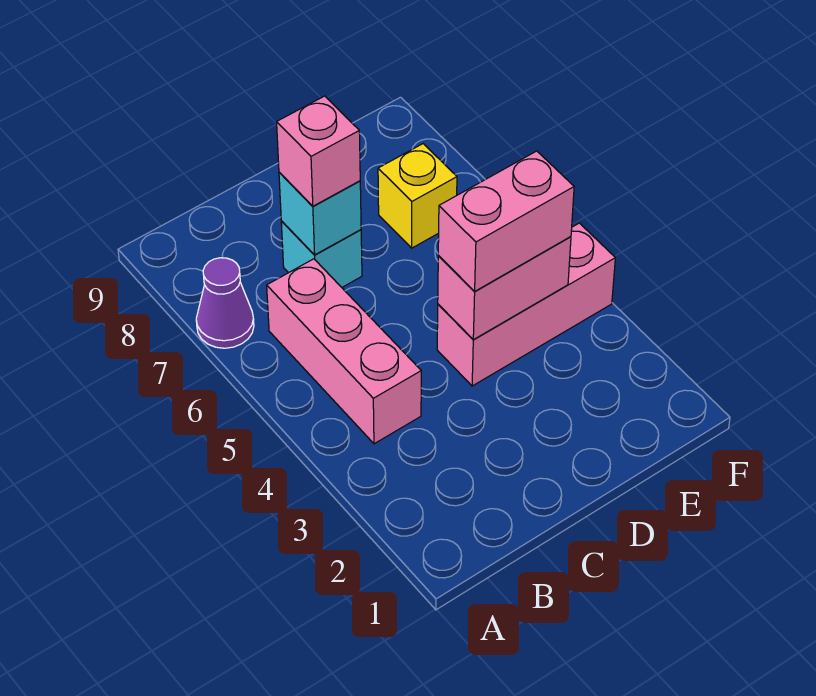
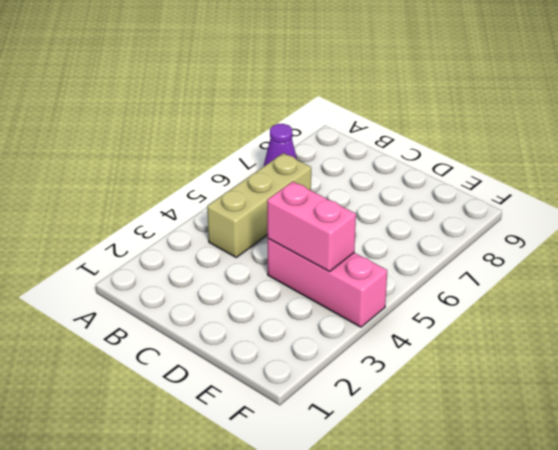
tan brick B4:B6 level 1 -> pink brick B4:B6 level 1
none -> cyan brick C7 level 1
none -> yellow brick E7 level 1

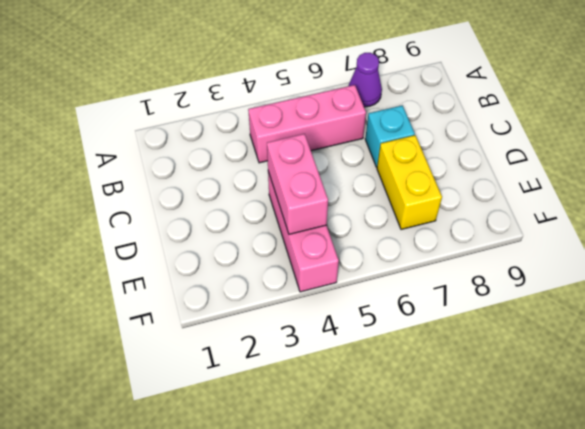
yellow brick D7:E7 level 1 -> yellow brick E7 level 1
none -> cyan brick C7 level 2
none -> pink brick C7 level 3

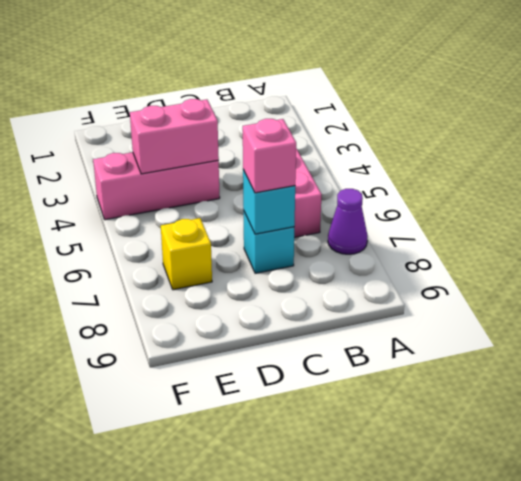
none -> pink brick D4:E4 level 3

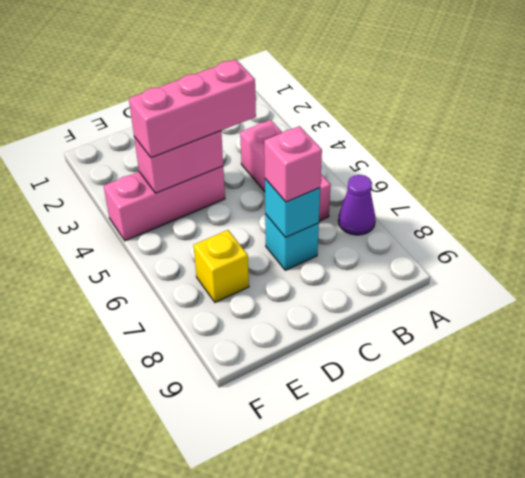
pink brick C4:E4 level 3 -> pink brick D4:E4 level 3

